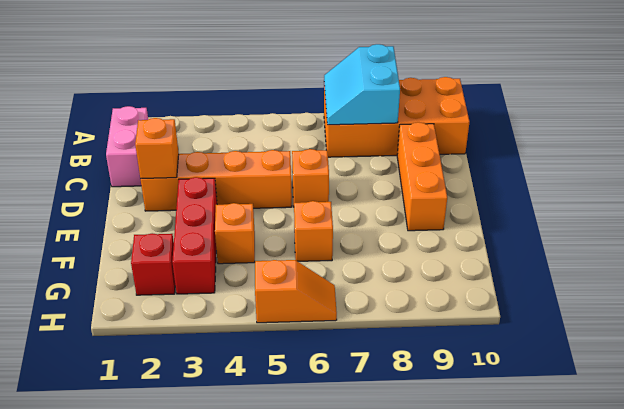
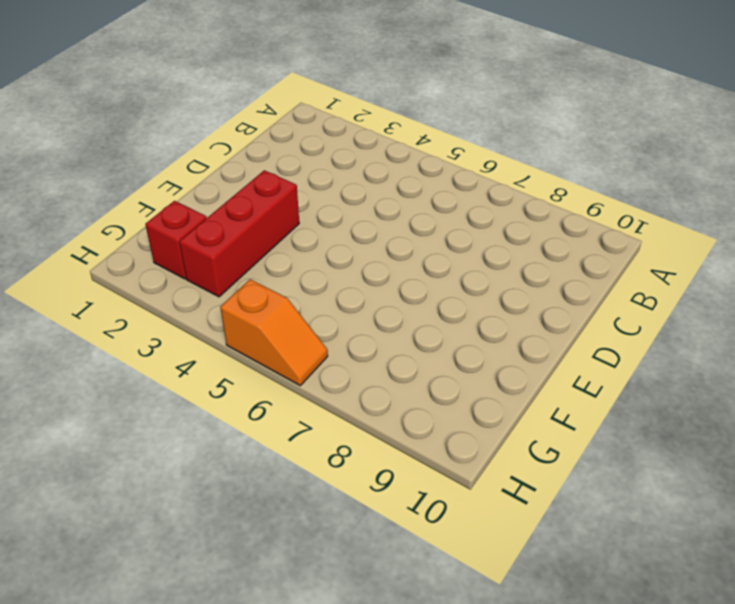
none -> orange brick A7:B10 level 1
none -> pink brick B1:C1 level 1
none -> orange brick C9:E9 level 1

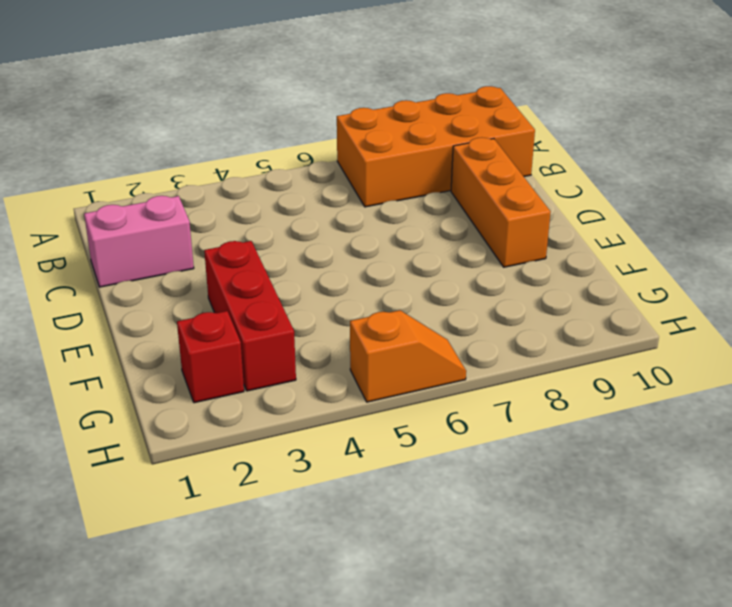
pink brick C1:C2 level 1 -> pink brick B1:C1 level 1
none -> orange brick D2:D5 level 1
none -> orange brick D6 level 1
none -> orange brick F4 level 1

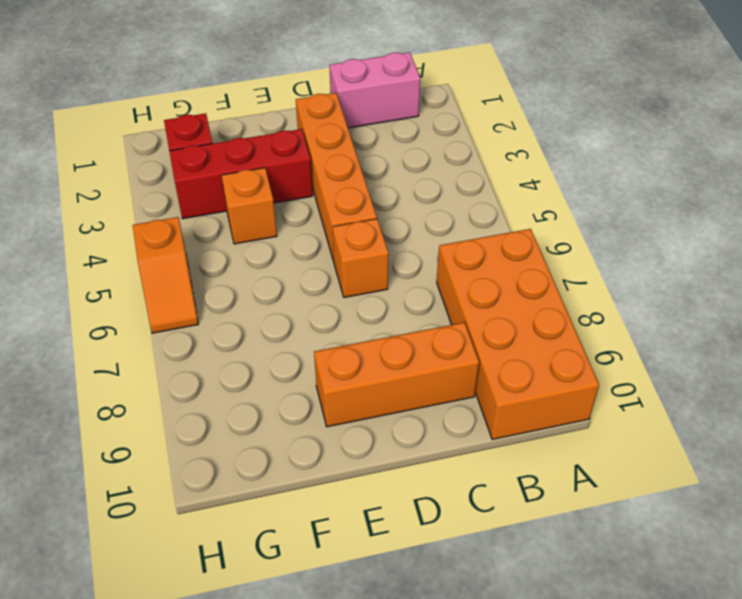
none -> orange brick F6 level 1
none -> cyan slope A7:B8 level 2 top 8
none -> orange brick D2 level 2

